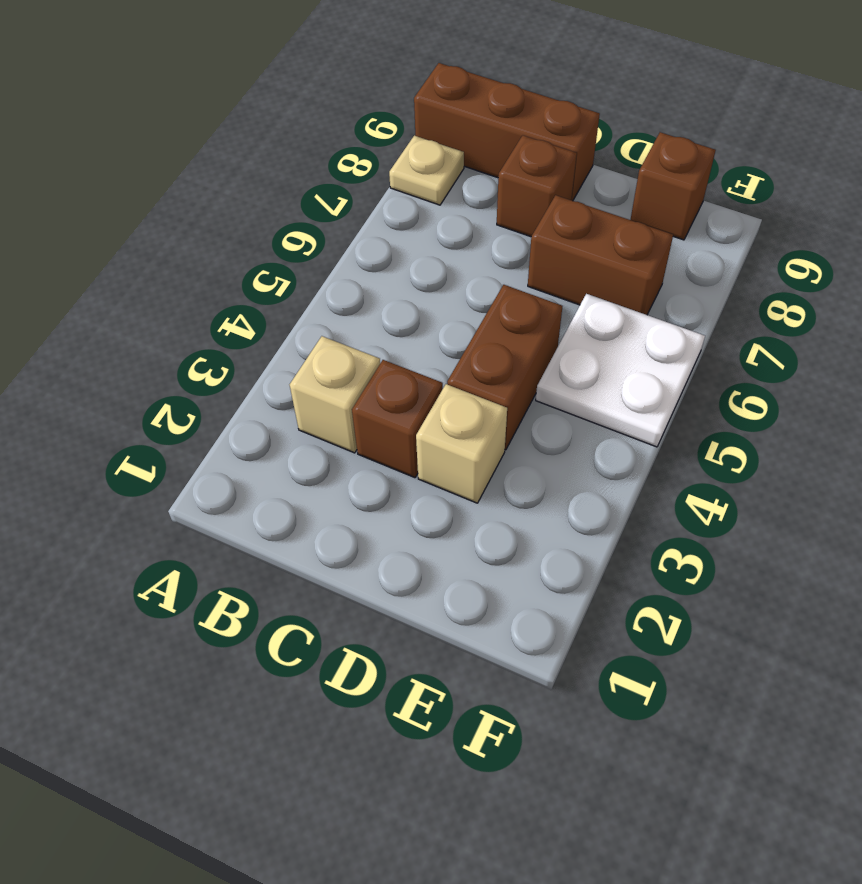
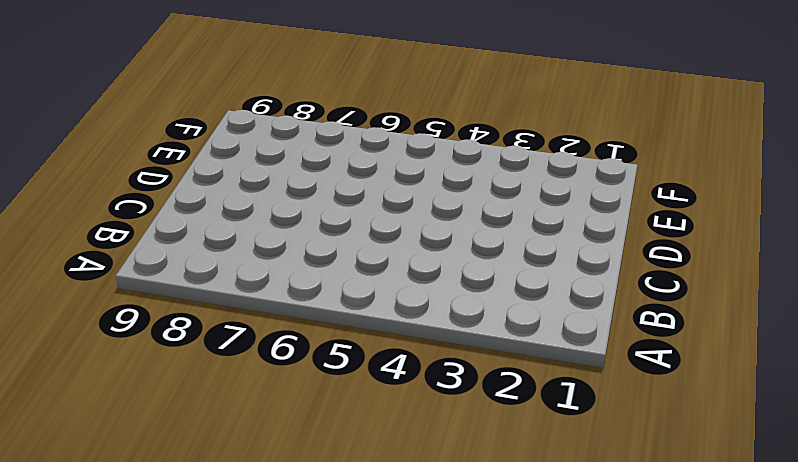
none -> tan plate A8 level 1
none -> brown brick A9:C9 level 1

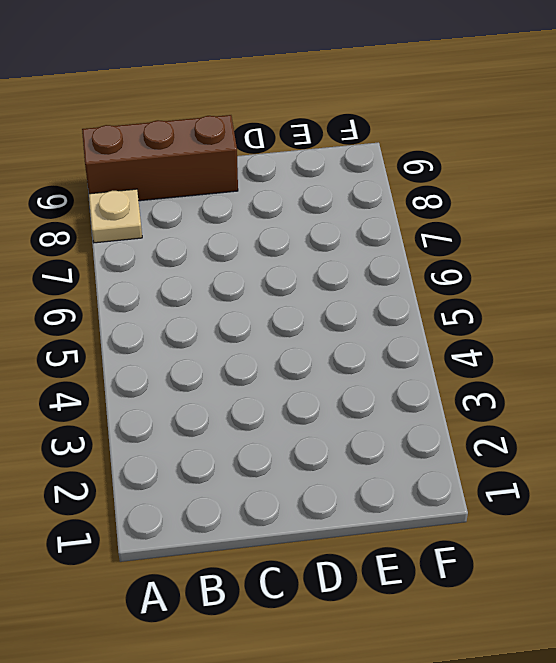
none -> tan brick B3 level 1
none -> brown brick C3 level 1

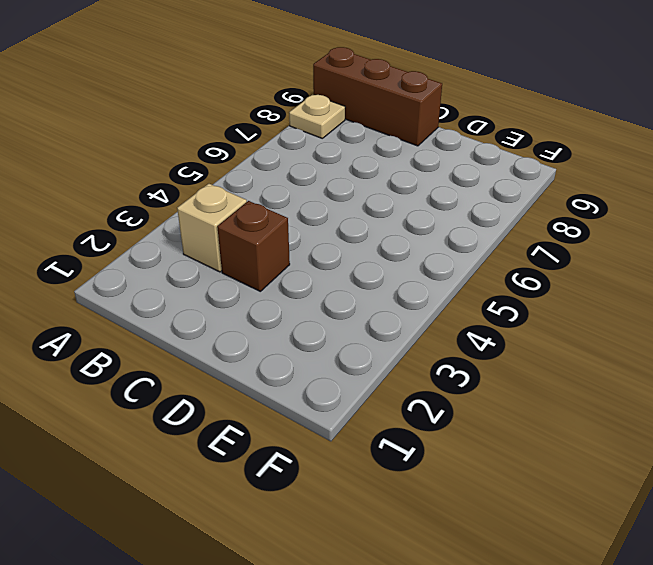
none -> brown brick C8 level 1
none -> tan brick D3 level 1

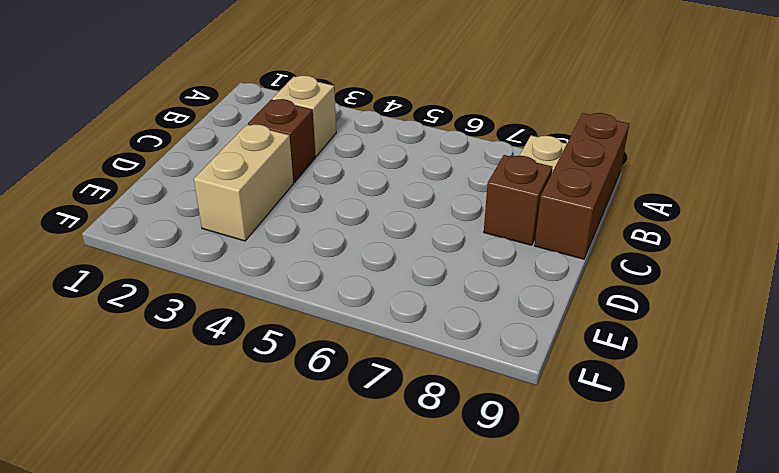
tan brick D3:E3 level 1 -> tan brick D3 level 1
none -> brown brick D4:D5 level 1
none -> brown brick D7:E7 level 1

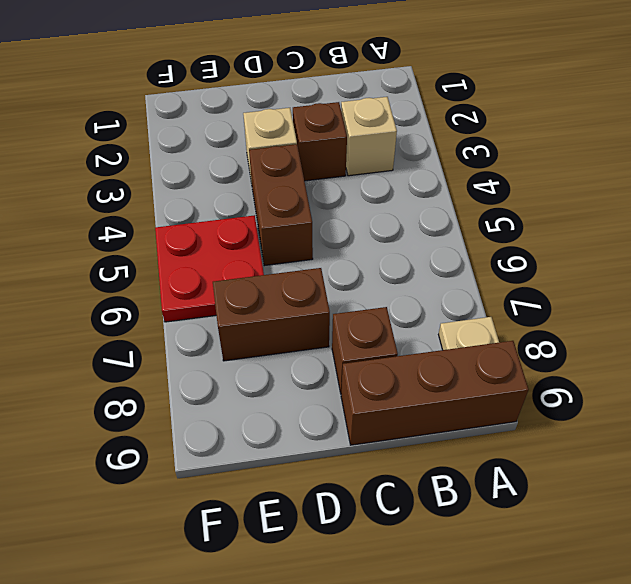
red plate E5:F6 level 1 -> white plate E5:F6 level 1
none -> brown brick E9 level 1

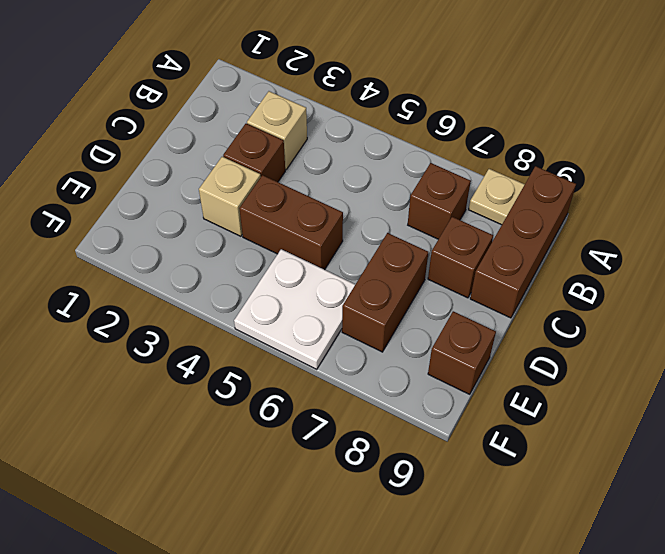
brown brick B7 level 1 -> none

